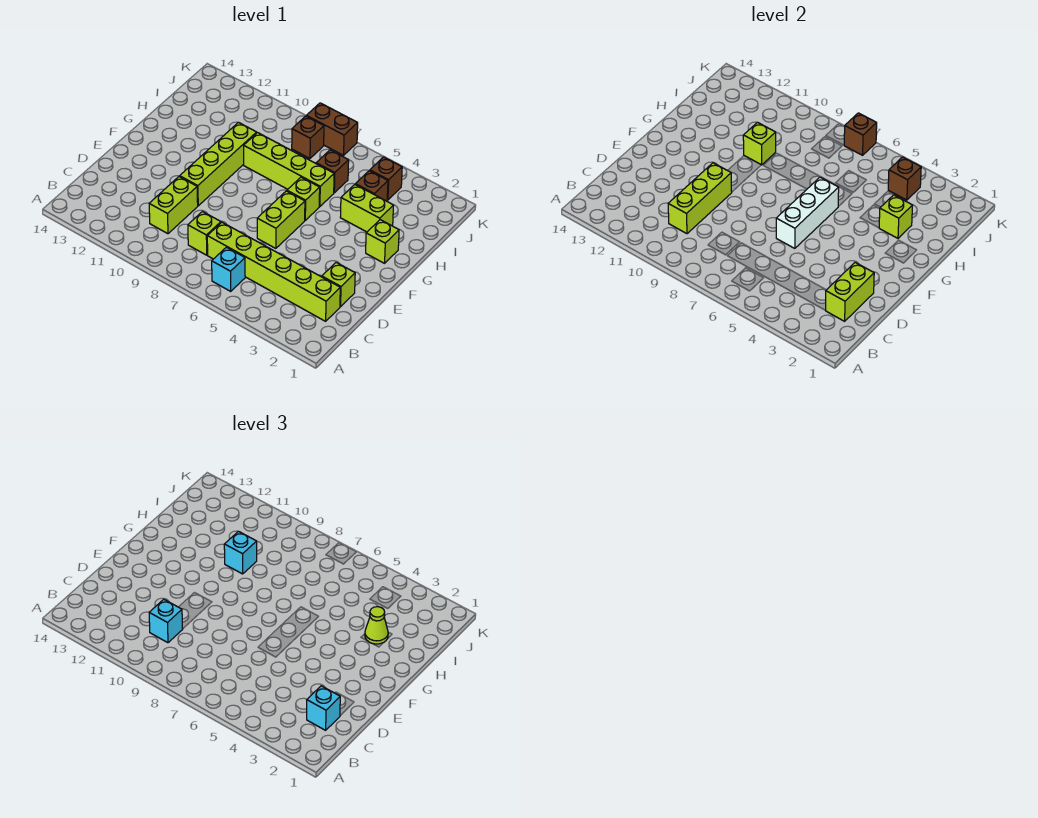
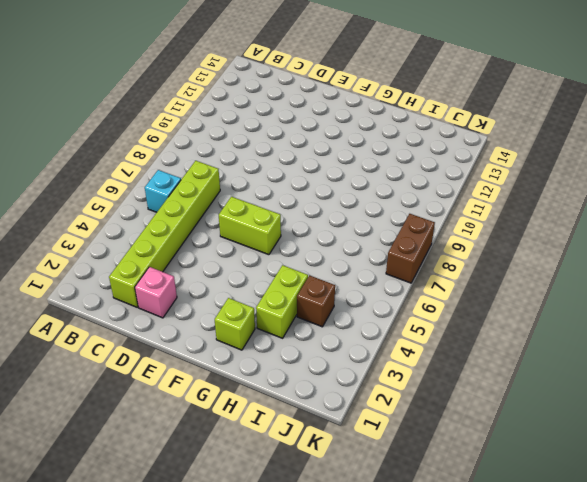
pink brick D2 level 1 -> lime brick D2 level 1
none -> lime brick C8 level 1
none -> lime brick C10:D10 level 1
none -> lime brick E10:H10 level 1

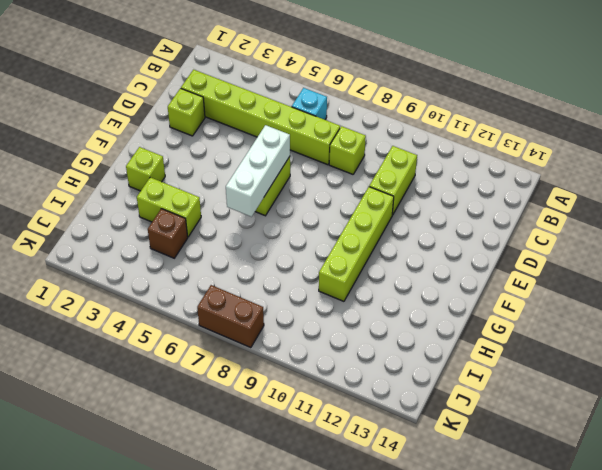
none -> lime brick G6 level 1
none -> lime brick H6:H9 level 1
none -> brown brick I6 level 1

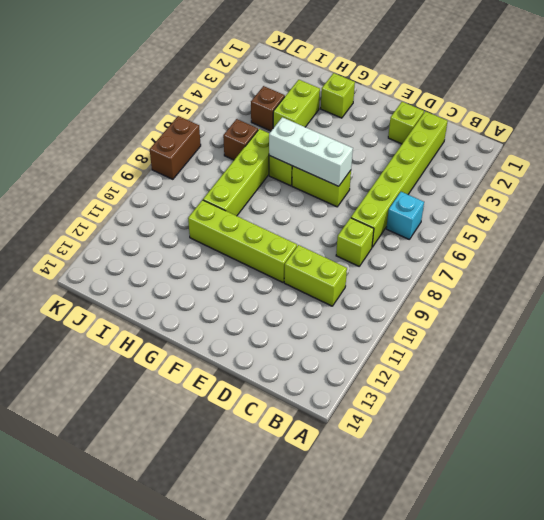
none -> brown brick J4 level 1
none -> brown brick J8 level 1
none -> lime brick C2:D2 level 2

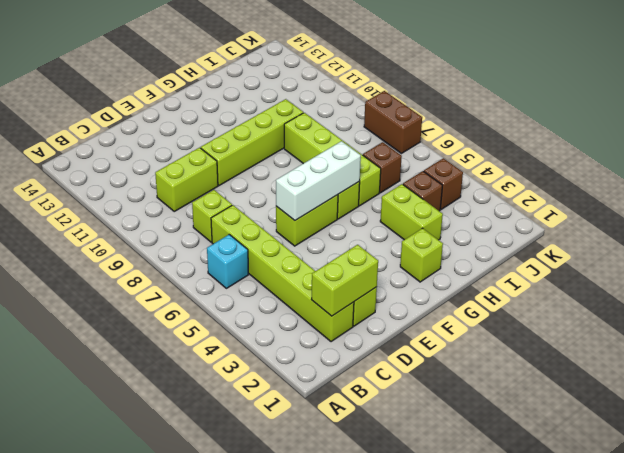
none -> brown brick J8 level 1
none -> lime brick C10:E10 level 2
none -> lime brick H3 level 2

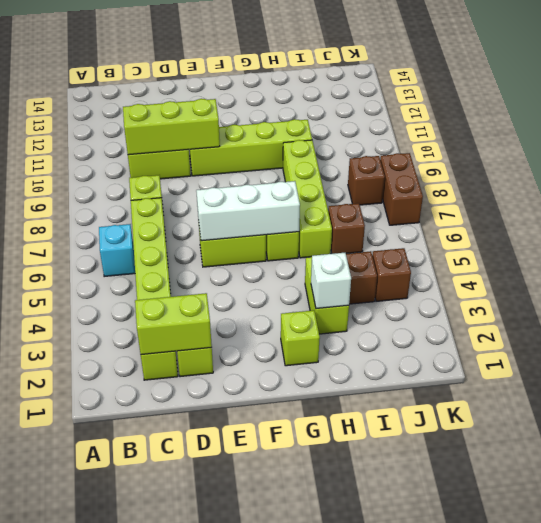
white brick H3 level 2 -> lime brick H3 level 2
none -> lime brick H10 level 2
none -> brown brick J4 level 2
none -> brown brick K7 level 2

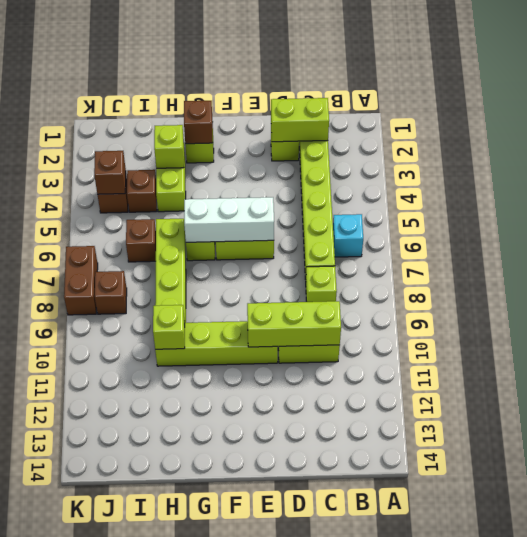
brown brick G2 level 2 -> brown brick K7 level 2
none -> cyan brick C2 level 3
none -> cyan brick C10 level 3
none -> lime cone H3 level 3

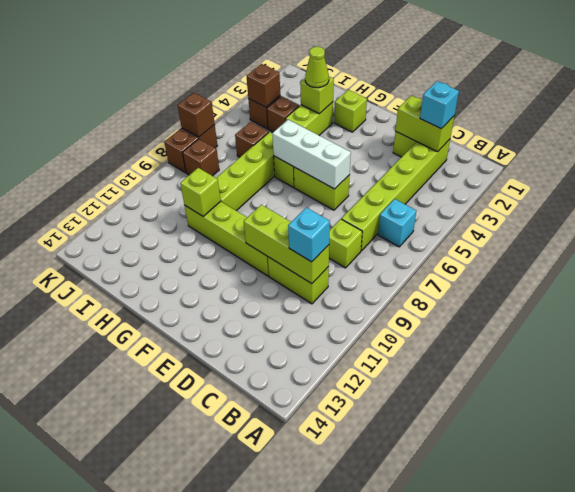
none -> cyan brick H10 level 3

